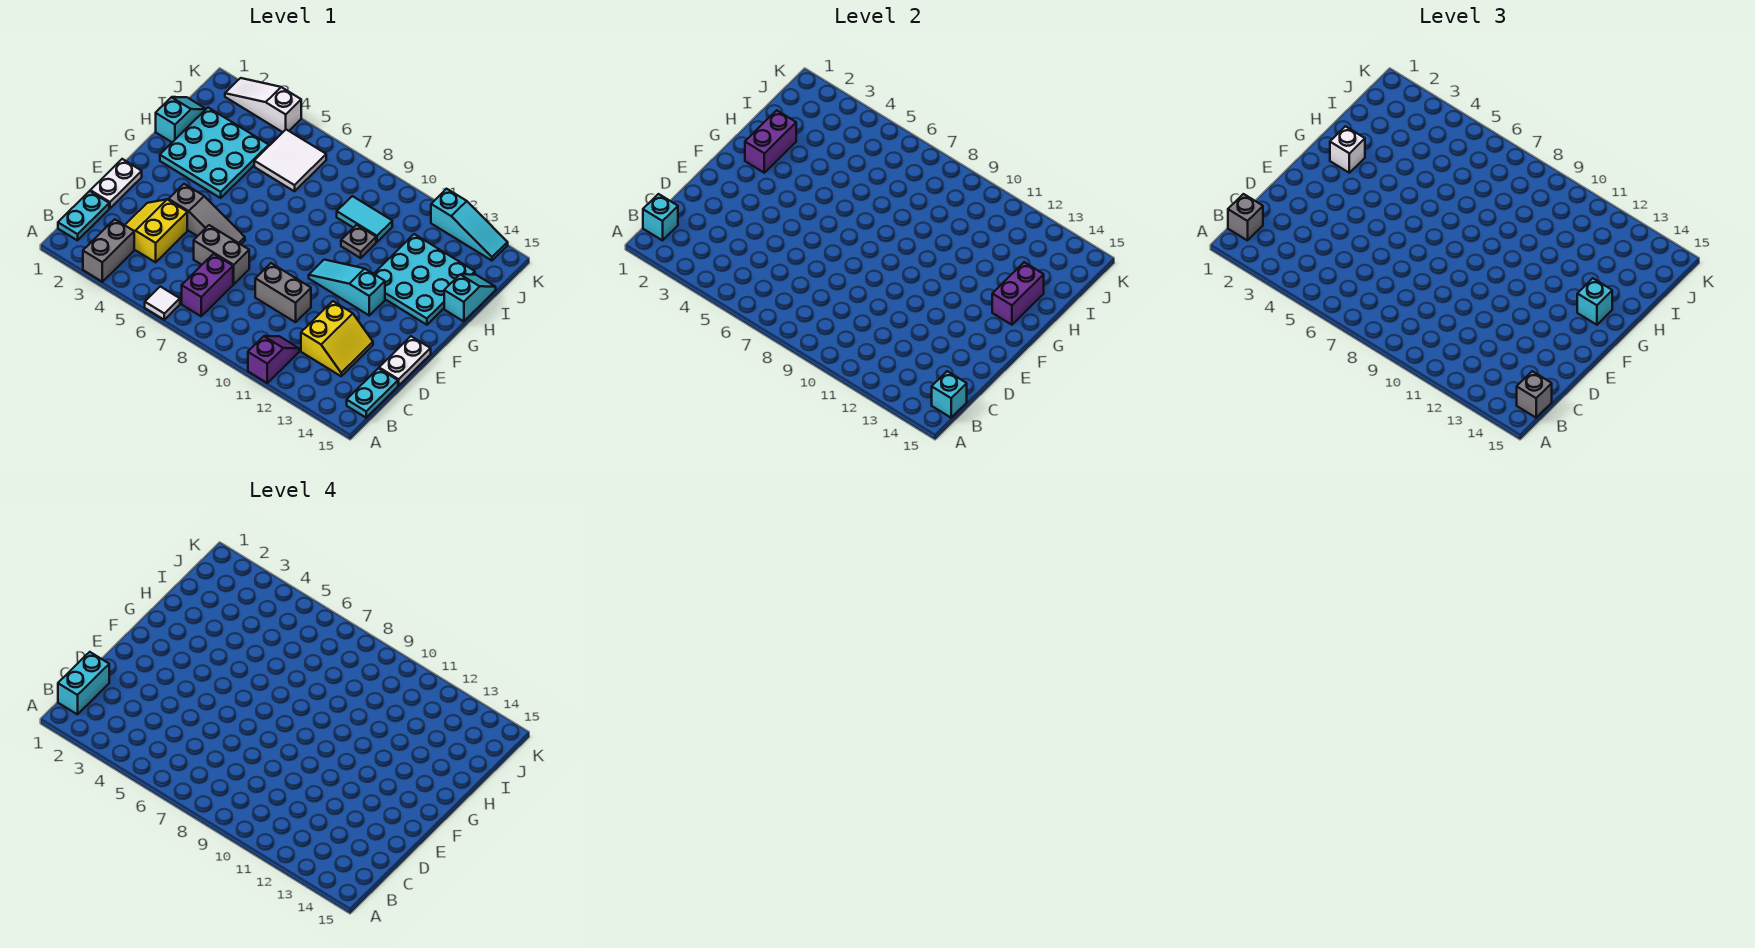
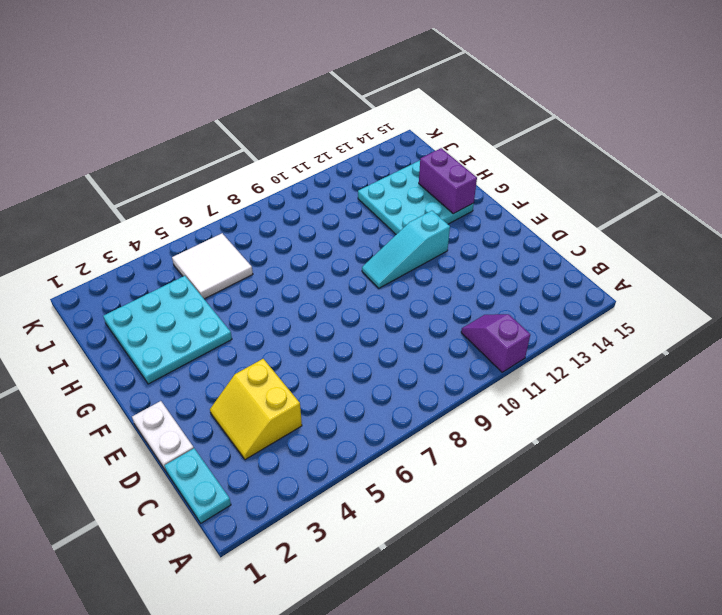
none -> grey brick A3:B3 level 1
none -> white tile A6 level 1
none -> purple brick B7:C7 level 1
none -> cyan plate B15:C15 level 1

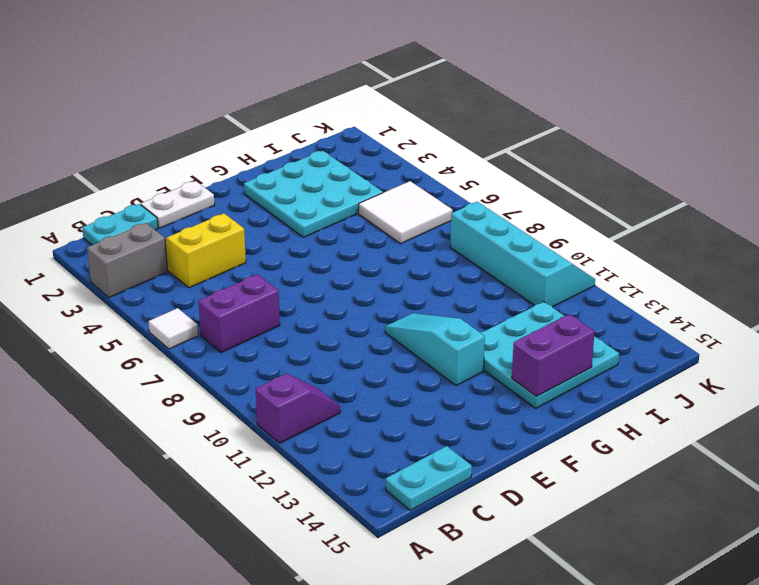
cyan slope J8:K11 level 1 top J -> none
none -> yellow slope C12:D13 level 1 top 12
none -> grey brick D6:D7 level 1
none -> grey brick D9:D10 level 1
none -> white plate D15:E15 level 1

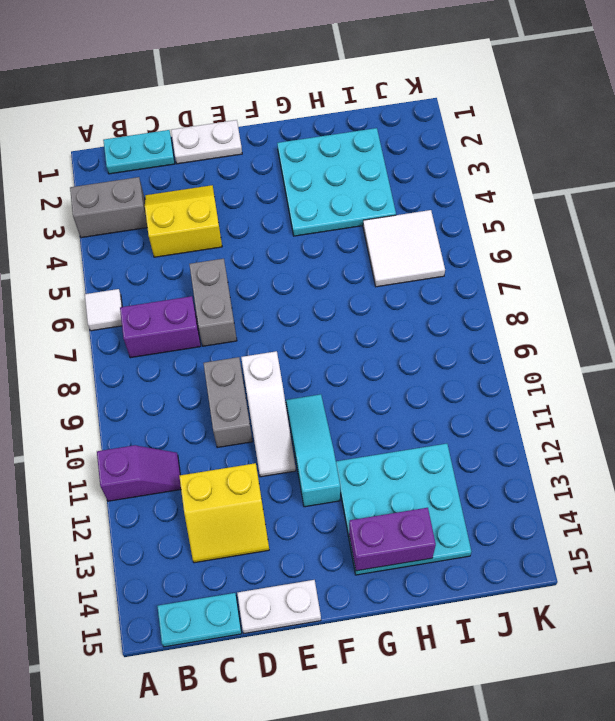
white slope E9:E11 level 1 top 9 -> white slope K2:K4 level 1 top 4
none -> grey slope E4:E6 level 1 top 4
none -> cyan slope H1:I1 level 1 top H
none -> grey plate H10 level 1
none -> cyan slope H15:I15 level 1 top H

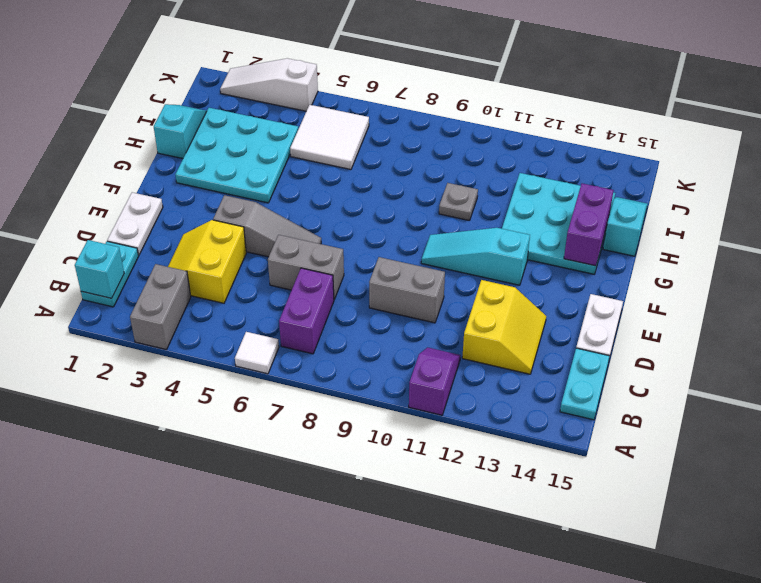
none -> cyan tile I9:I10 level 1
none -> cyan slope K12:K14 level 1 top 12
none -> cyan brick B15 level 2
none -> purple brick G2:H2 level 2

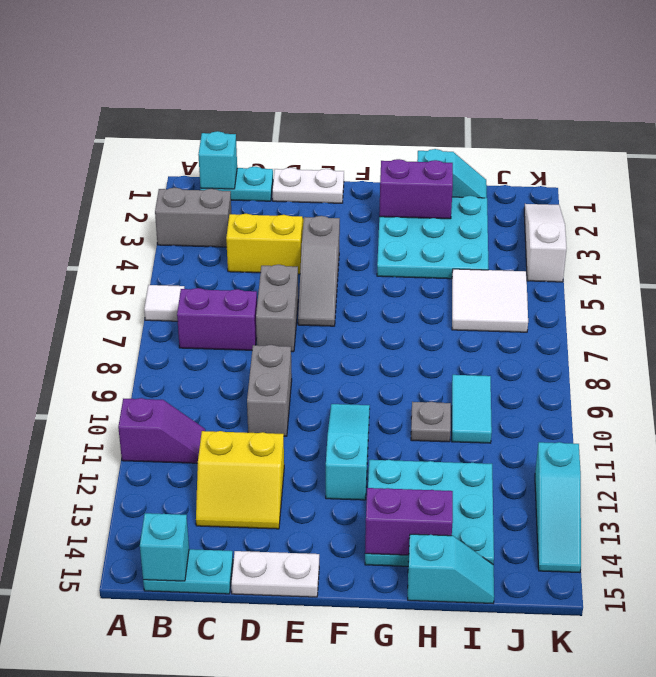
none -> grey brick B1 level 3
none -> grey brick B15 level 3
none -> white brick G2 level 3
none -> cyan brick G14 level 3

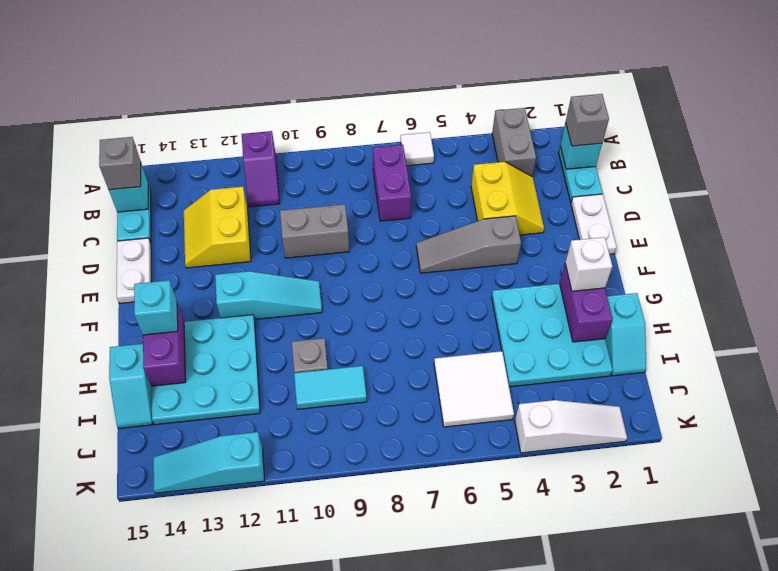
none -> grey brick D6:D7 level 1
none -> cyan brick B1:C1 level 4

